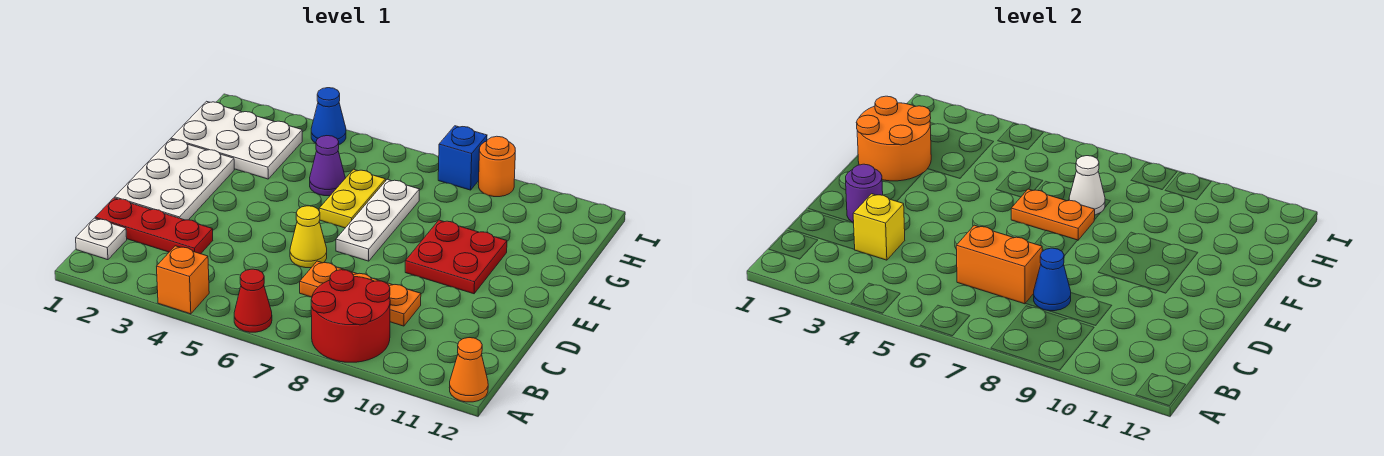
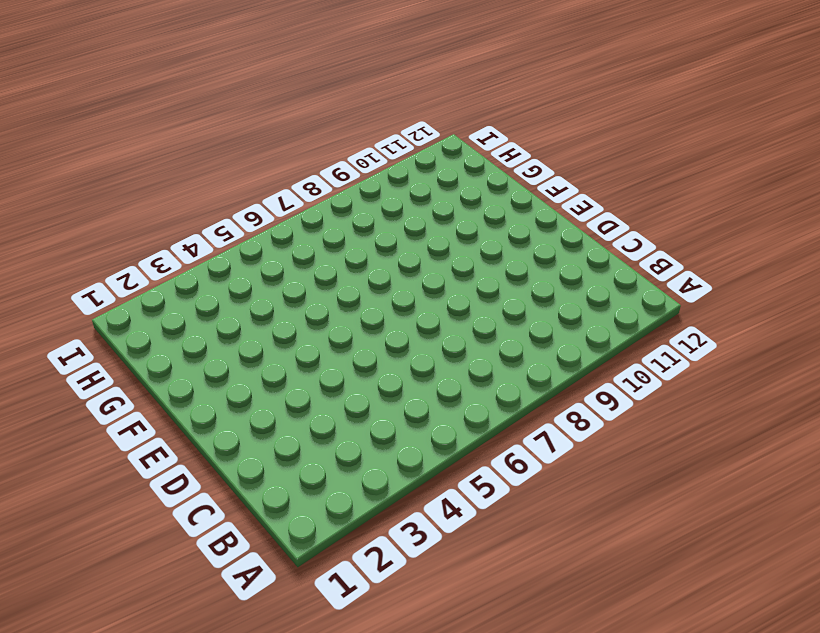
none -> orange brick A4 level 1
none -> red cone A6 level 1
none -> red round brick A8:B9 level 1

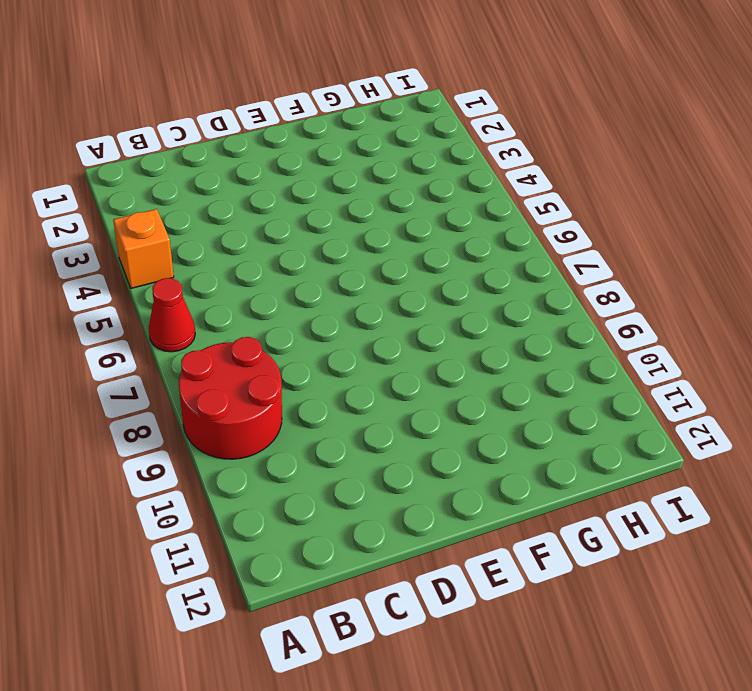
none -> orange cone A12 level 1
none -> white plate B1 level 1
none -> red plate C1:C3 level 1

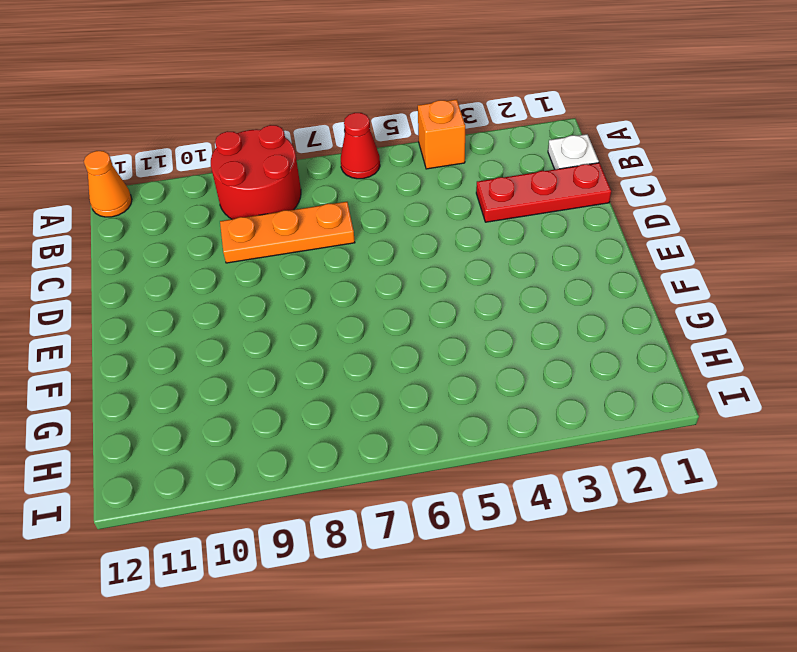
none -> white plate D1:F2 level 1
none -> yellow cone D6 level 1
none -> white plate E7:G7 level 1

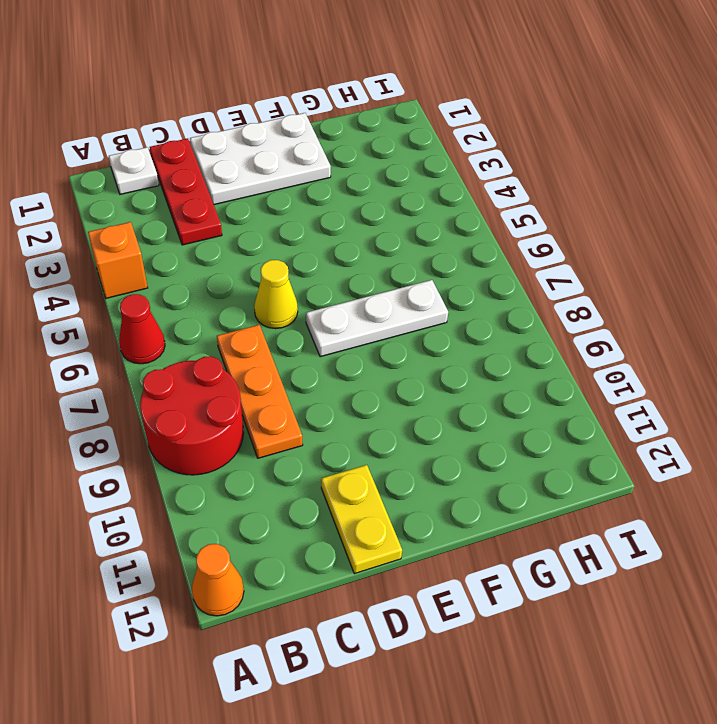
yellow plate D11:D12 level 1 -> yellow plate F6:G6 level 1
none -> red plate E9:F10 level 1
none -> white plate G1:H3 level 1
none -> purple cone G5 level 1

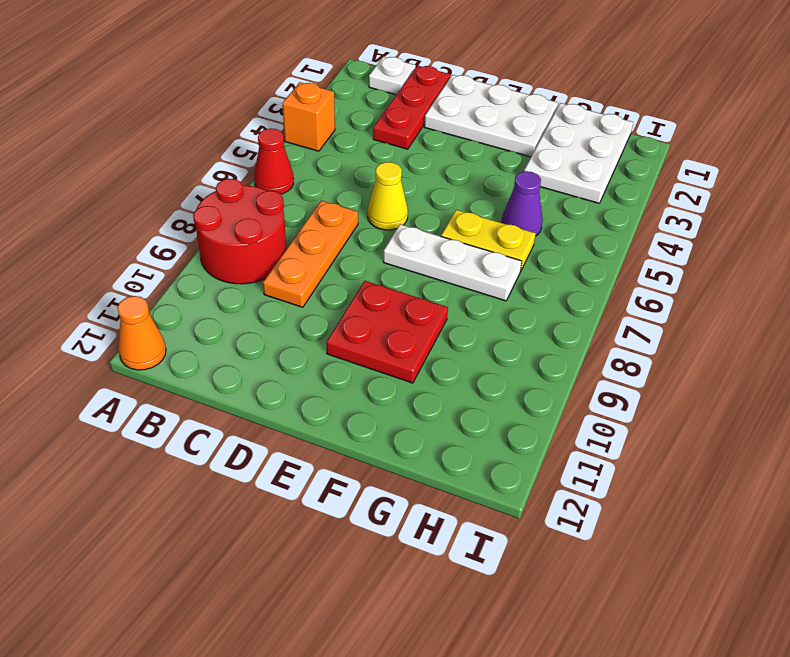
none -> blue cone I4 level 1
none -> blue brick I8 level 1
none -> orange round brick I9 level 1

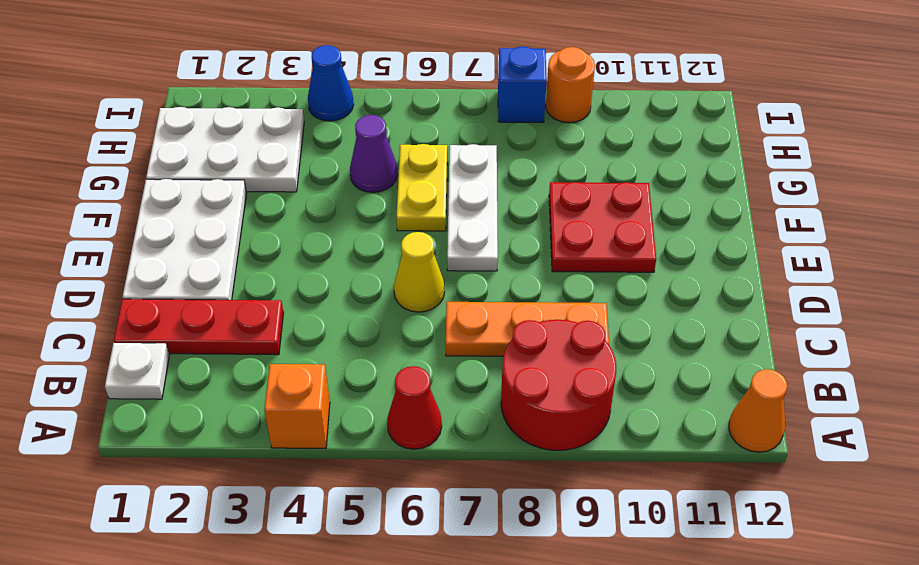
none -> yellow brick C3 level 2
none -> orange brick C6:C7 level 2
none -> blue cone C8 level 2

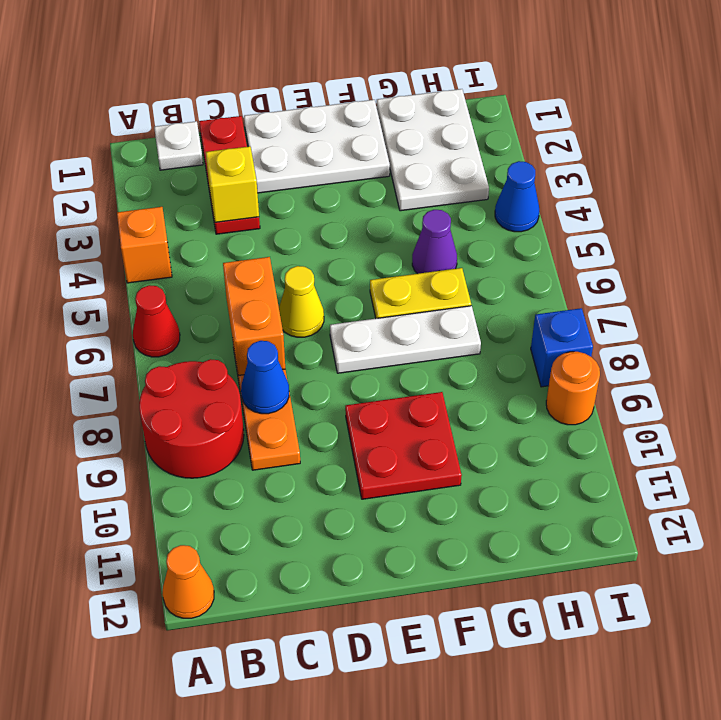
none -> purple round brick D2 level 2
none -> orange round brick F1:G2 level 2
none -> orange plate F6:F7 level 2

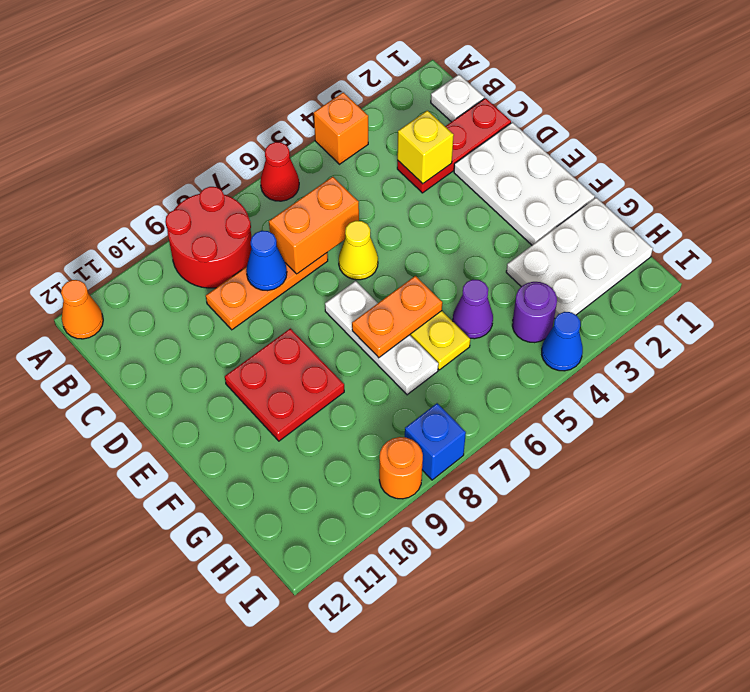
purple round brick H4 level 1 -> purple round brick D2 level 2
none -> orange round brick F1:G2 level 2
none -> white cone G7 level 2

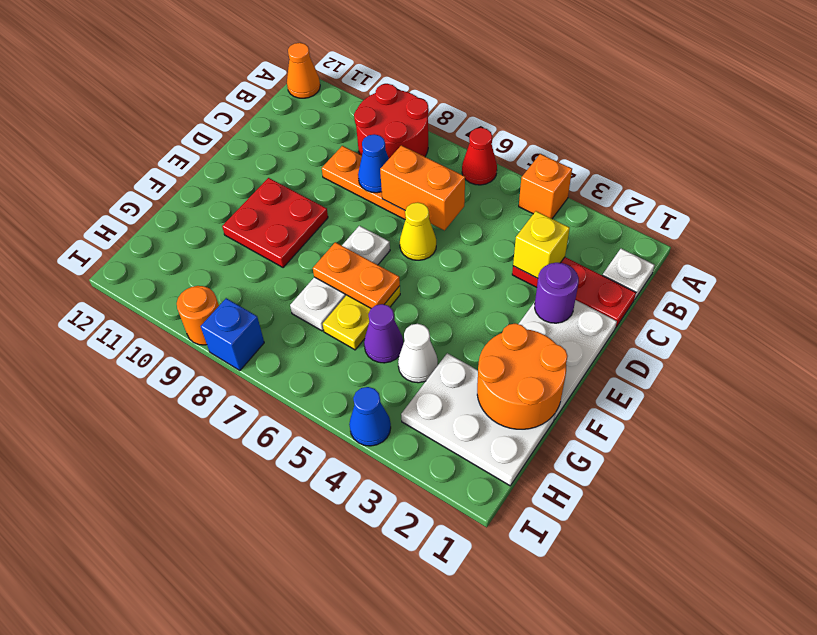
white cone G4 level 1 -> white cone G7 level 2

